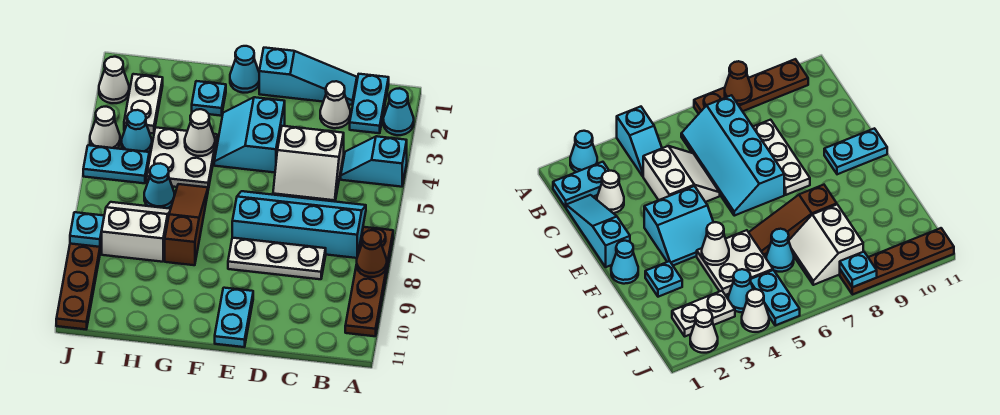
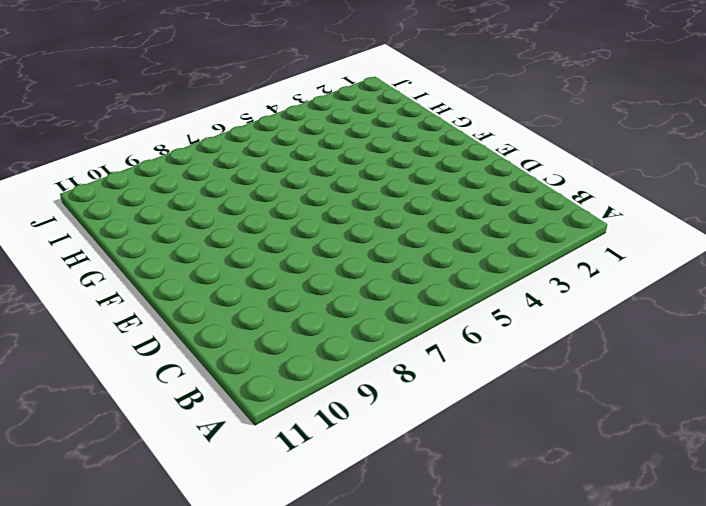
none -> cyan cone A2 level 1
none -> cyan slope A4:B4 level 1 top A
none -> brown plate A7:A10 level 1

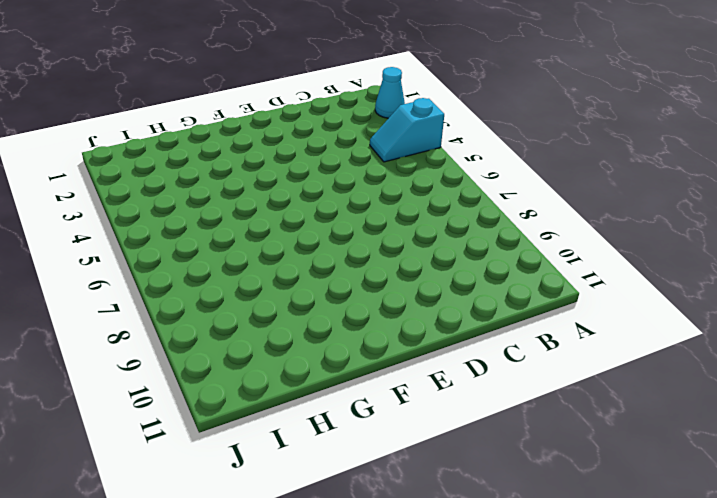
none -> brown plate A7:A10 level 1
none -> cyan plate B1:B2 level 1
none -> cyan slope B6:E7 level 1 top 7

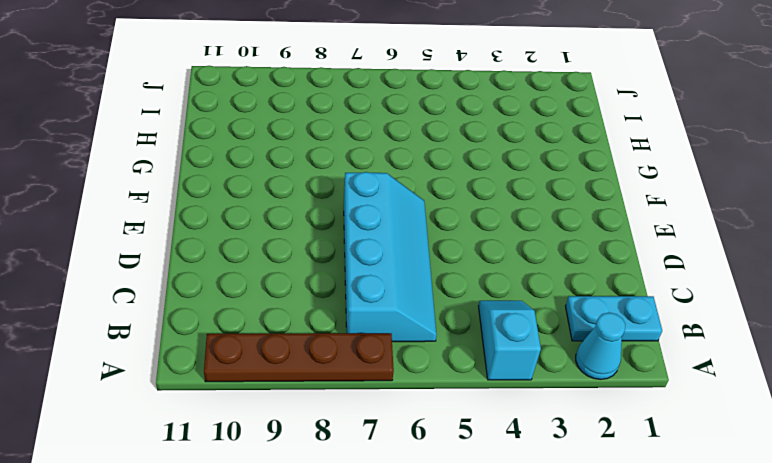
none -> cyan slope C1:E1 level 1 top E
none -> white cone C2 level 1
none -> white slope C4:D5 level 1 top 4

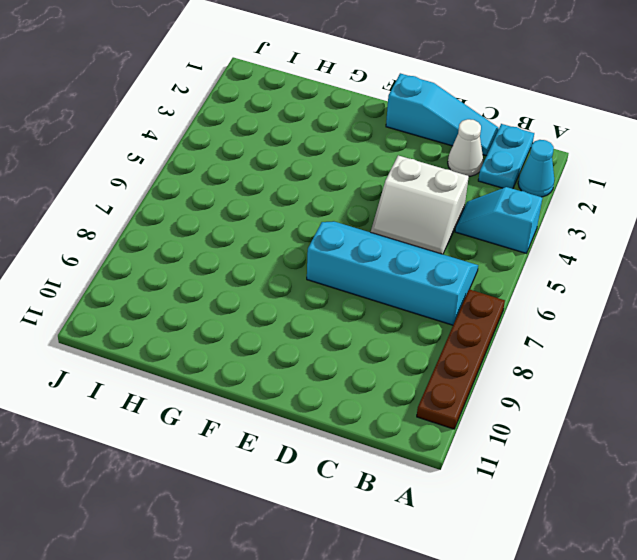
none -> white plate C8:E8 level 1
none -> cyan slope E3:F4 level 1 top E
none -> cyan plate E10:E11 level 1

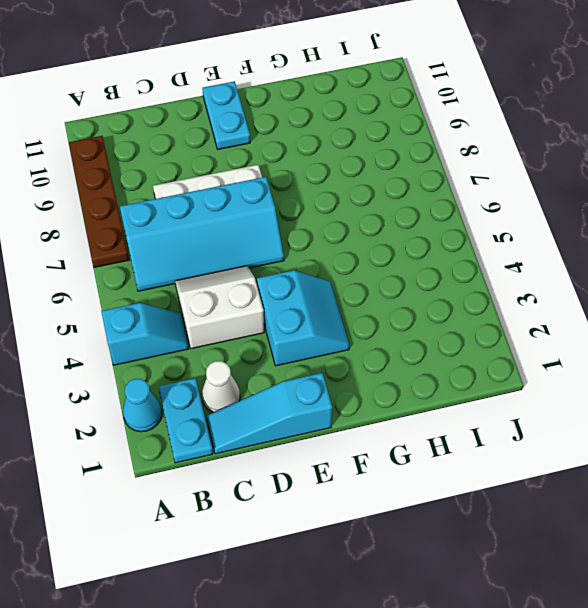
none -> cyan cone F1 level 1
none -> cyan plate G2 level 1
none -> white plate G4:H5 level 1

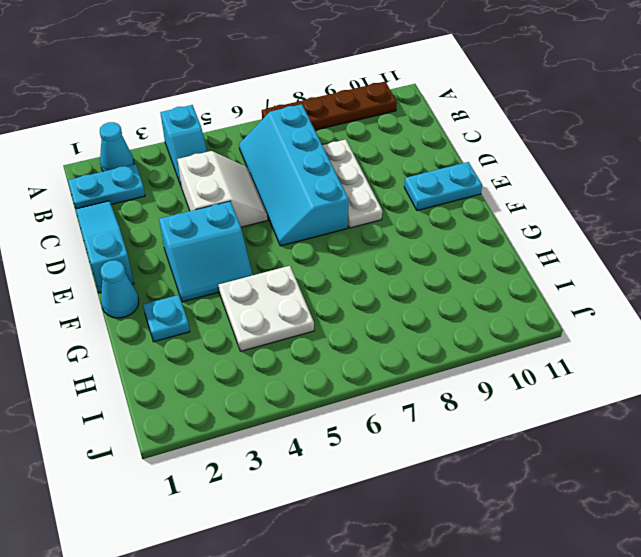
none -> white cone C2 level 1
none -> brown slope G6:G8 level 1 top 8
none -> cyan cone H6 level 1

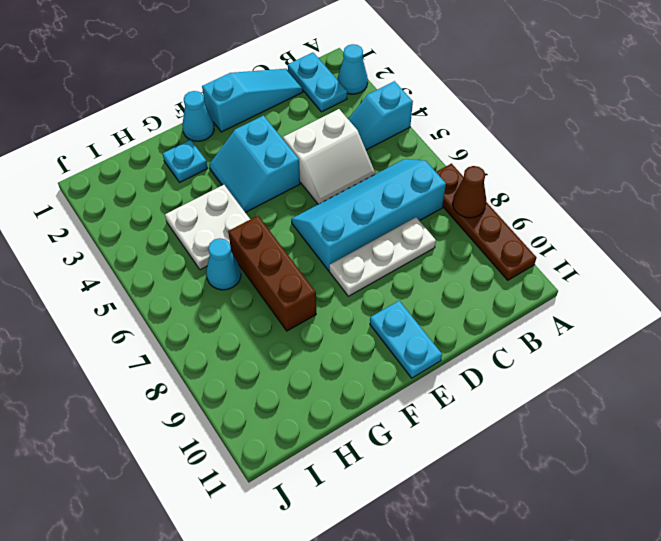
brown brick G6:G8 level 1 -> brown slope G6:G8 level 1 top 8
none -> white cone C2 level 1
none -> white slope H7:I8 level 1 top 8
none -> white plate I2:I3 level 1

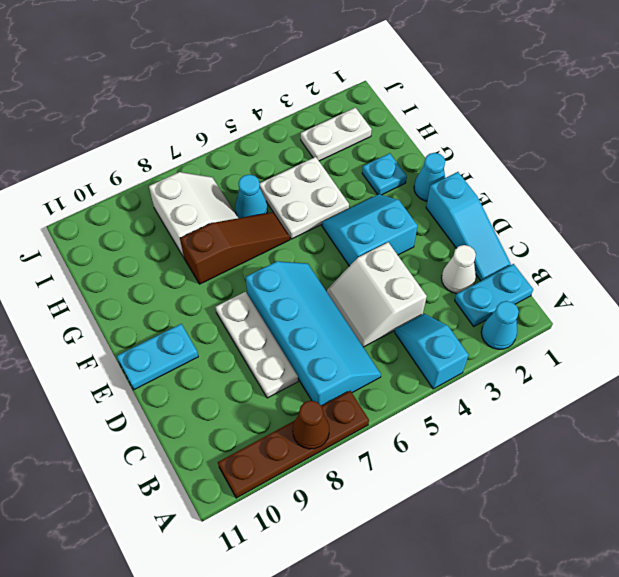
none -> cyan cone I4 level 1
none -> cyan plate I5:J5 level 1
none -> white cone J2 level 1

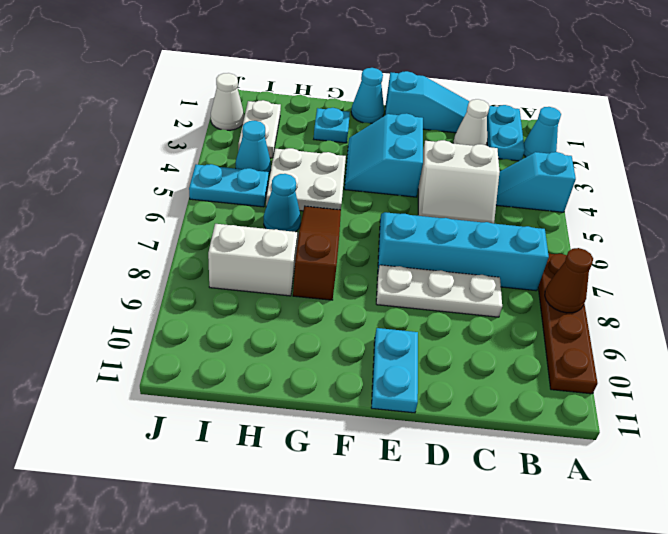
none -> white cone J4 level 1
none -> brown plate J8:J11 level 1
none -> white cone G4 level 2

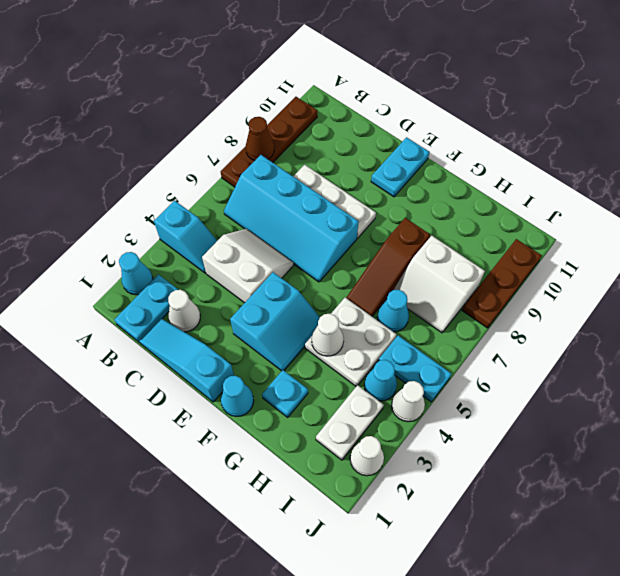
brown plate J8:J10 level 1 -> brown plate J8:J11 level 1
none -> cyan plate J8 level 2

